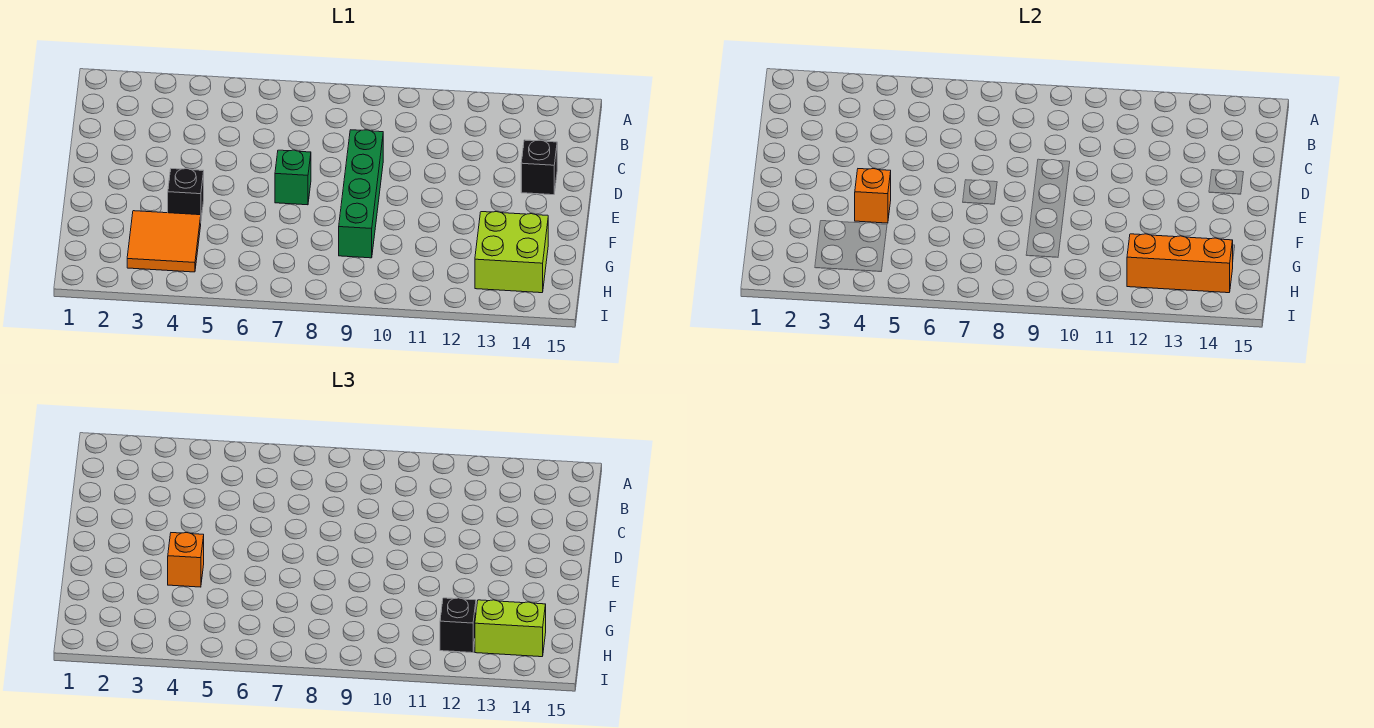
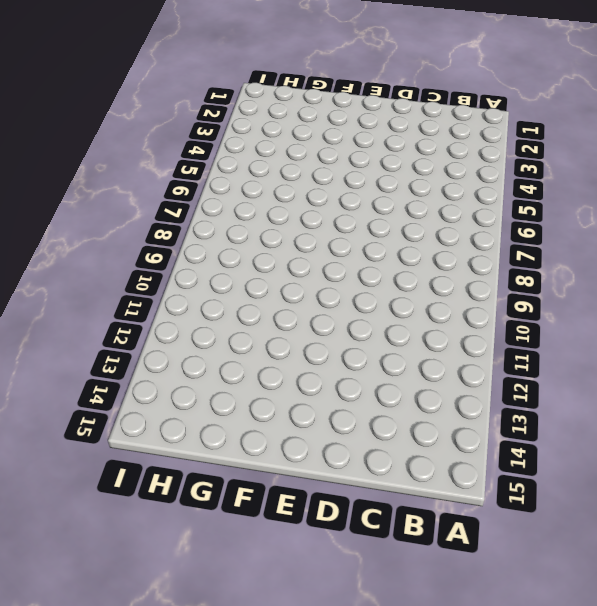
none -> green brick D9:G9 level 1
none -> black brick D14 level 1

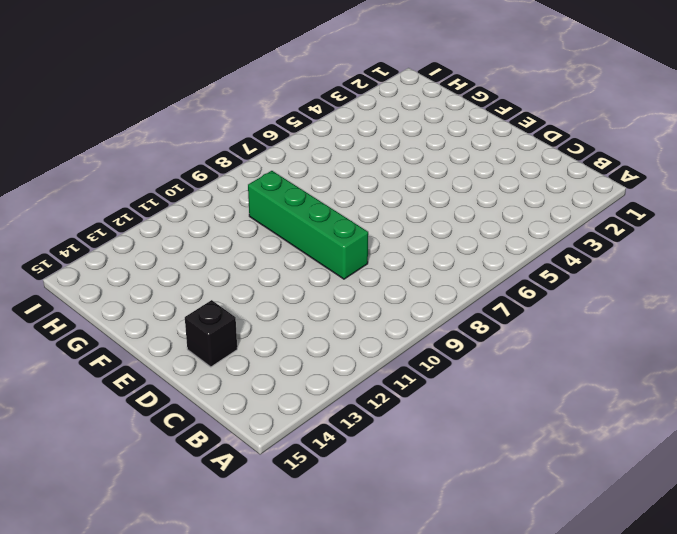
none -> green brick E7 level 1
none -> black brick F4 level 1

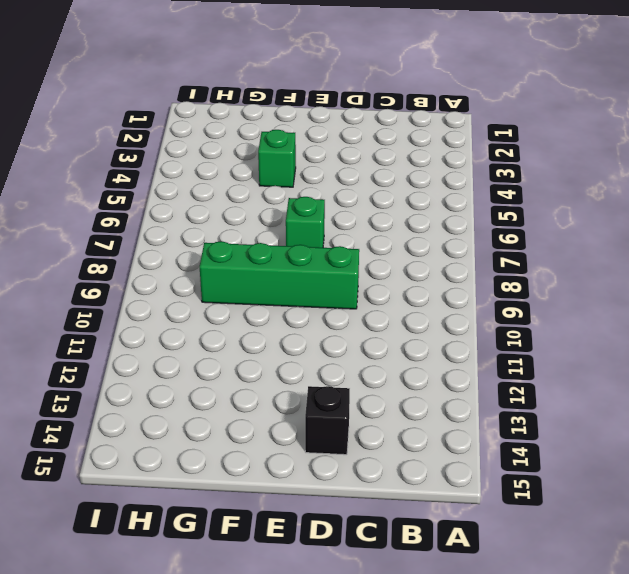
green brick F4 level 1 -> black brick F4 level 1
none -> orange tile G3:H4 level 1
none -> lime brick G13:H14 level 1

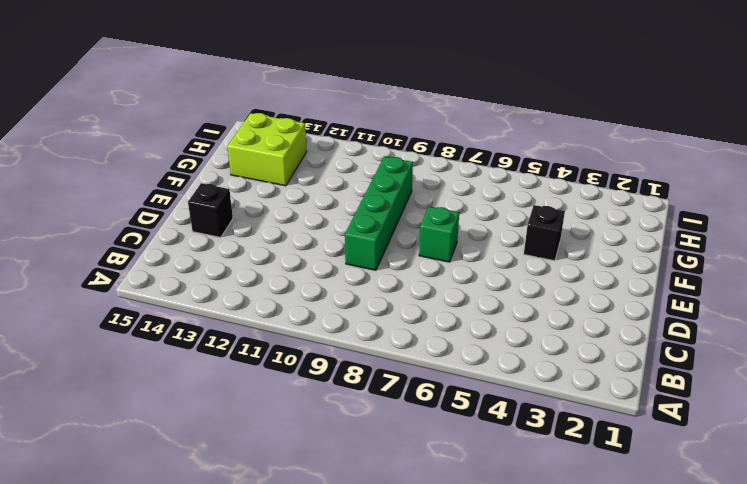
none -> orange tile G3:H4 level 1
none -> orange brick F4 level 2

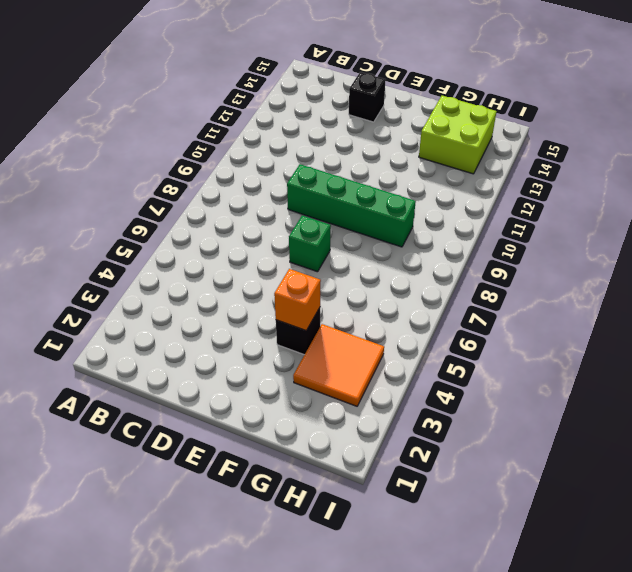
none -> orange brick H12:H14 level 2
none -> orange brick F4 level 3

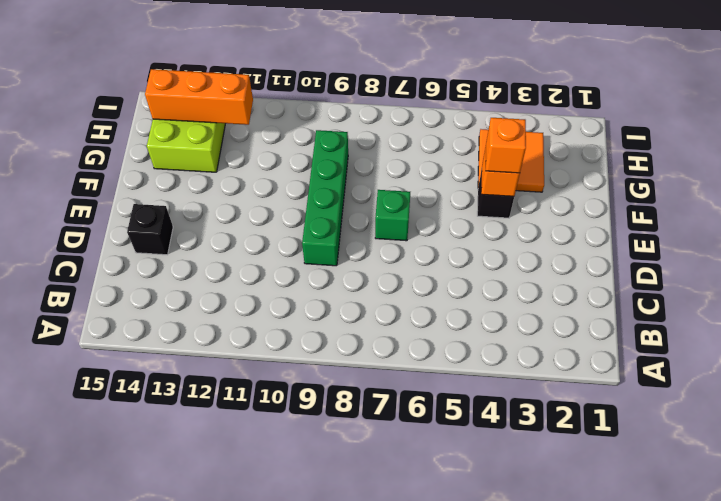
none -> black brick H12 level 3
none -> lime brick H13:H14 level 3

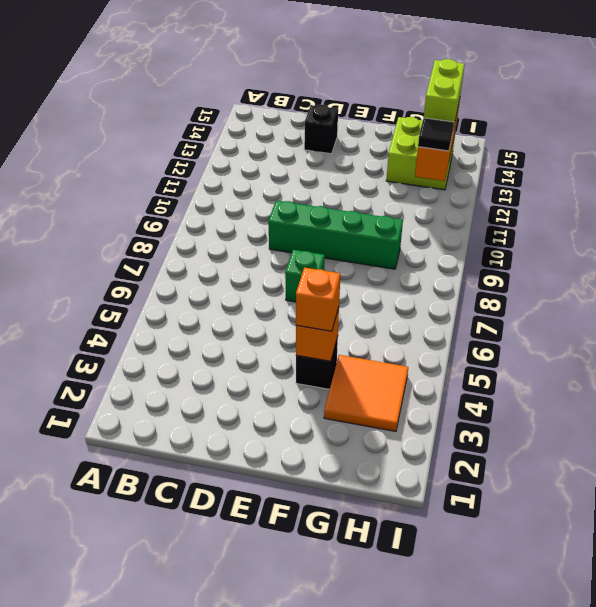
black tile H12 level 3 -> black brick H12 level 3

